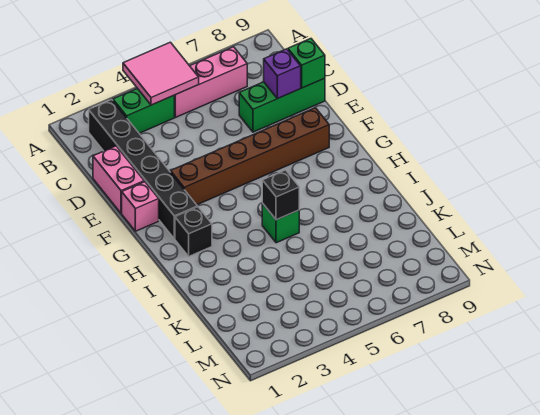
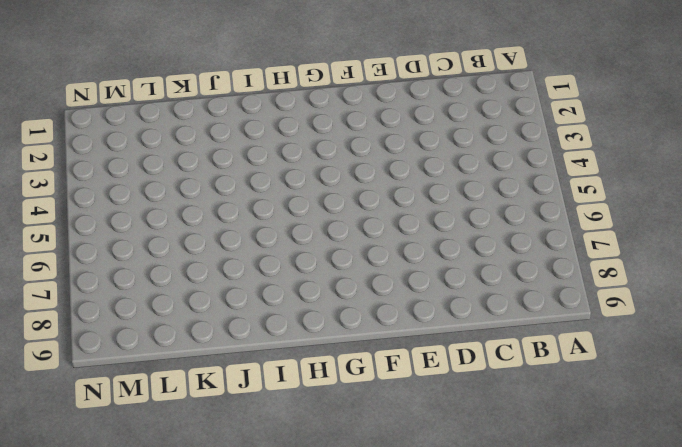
none -> black brick B2:G2 level 1
none -> green brick B3:B4 level 1
none -> pink brick B5:B7 level 1

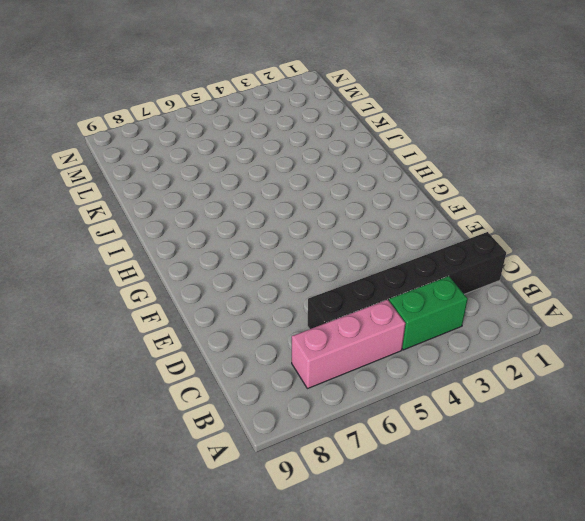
black brick C1:C6 level 1 -> black brick B2:G2 level 1
none -> pink brick D1:E1 level 1
none -> green brick D7:D9 level 1
none -> pink brick F1 level 1

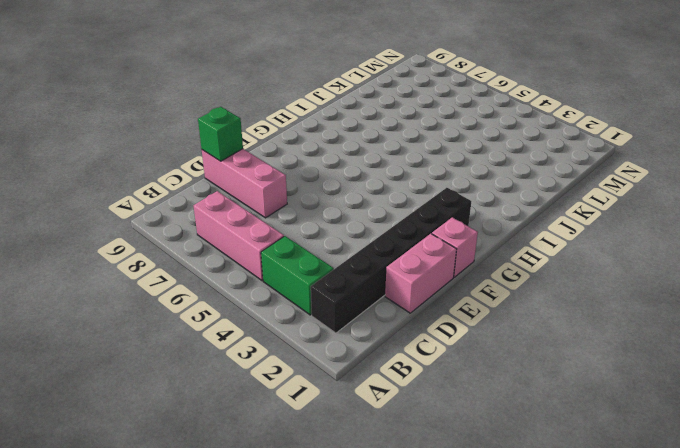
pink brick D7:D9 level 1 -> green brick D7:D9 level 1
none -> brown brick F3:F8 level 1
none -> black brick H2 level 1
none -> green brick I5 level 1

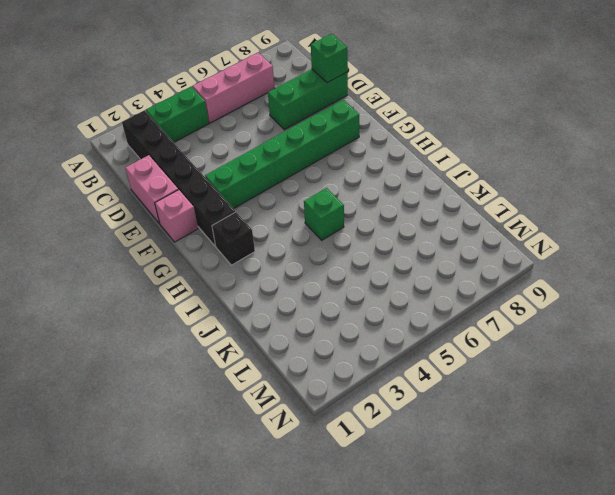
green brick F3:F8 level 1 -> brown brick F3:F8 level 1
none -> pink tile A4:B5 level 2
none -> purple brick D8 level 2
none -> black brick I5 level 2

